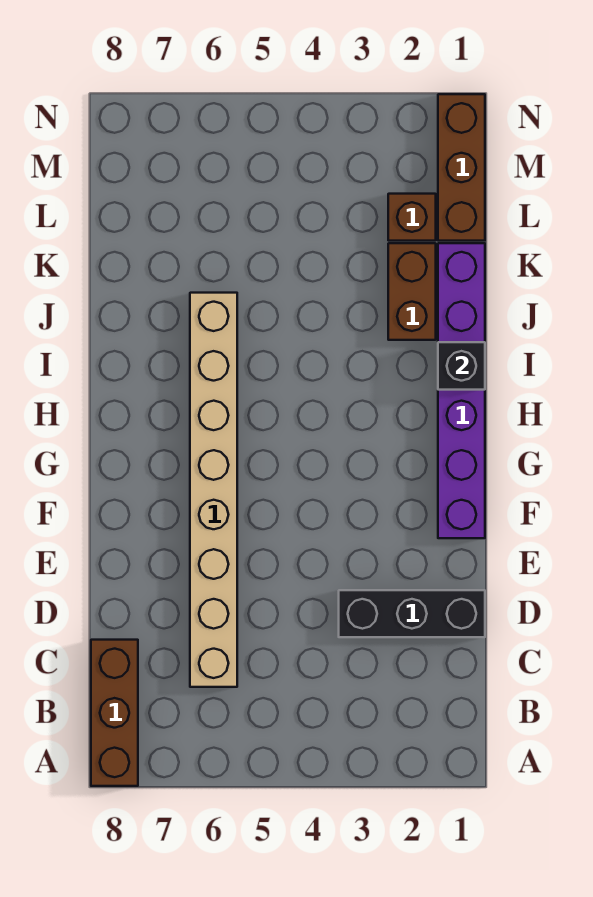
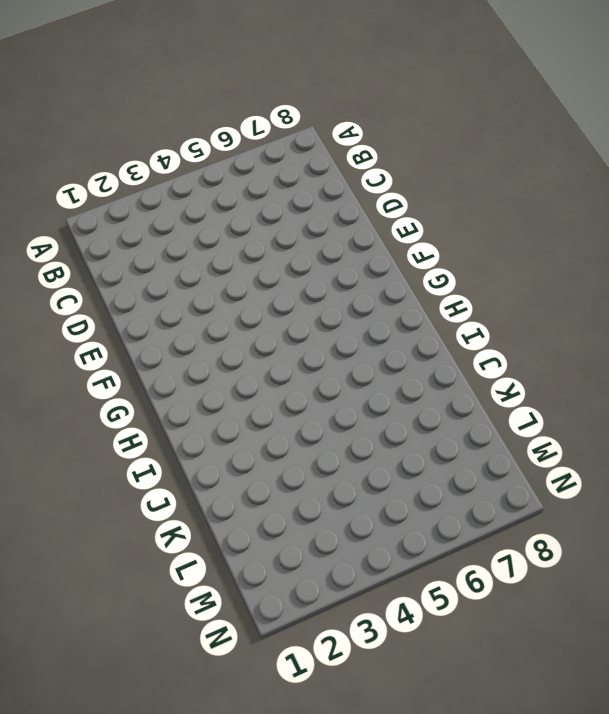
none -> brown brick A8:C8 level 1
none -> tan brick C6:J6 level 1

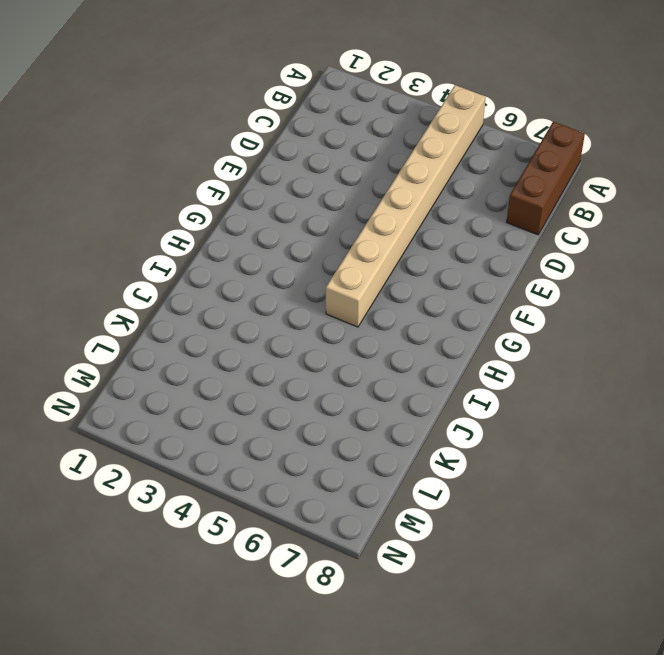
tan brick A5:H5 level 1 -> tan brick C6:J6 level 1
none -> black brick D1:D3 level 1
none -> purple brick F1:K1 level 1

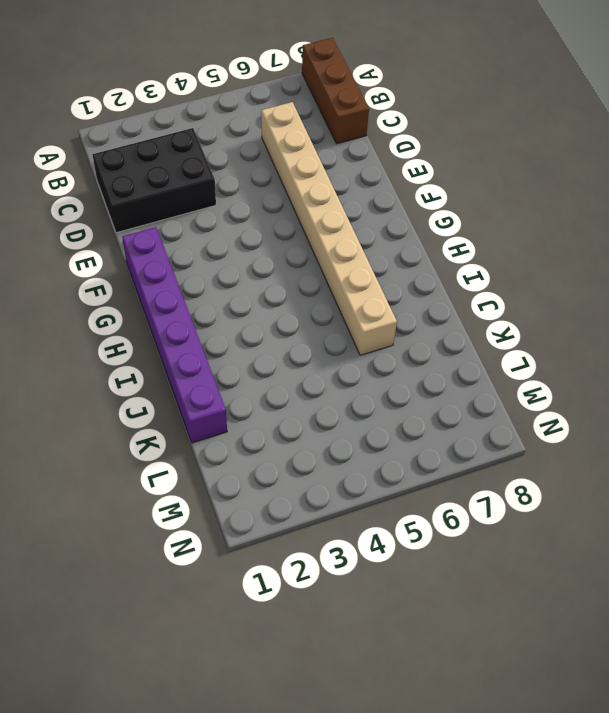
black brick C1:D3 level 1 -> black brick D1:D3 level 1
none -> brown brick J2:K2 level 1
none -> brown brick L1:N1 level 1

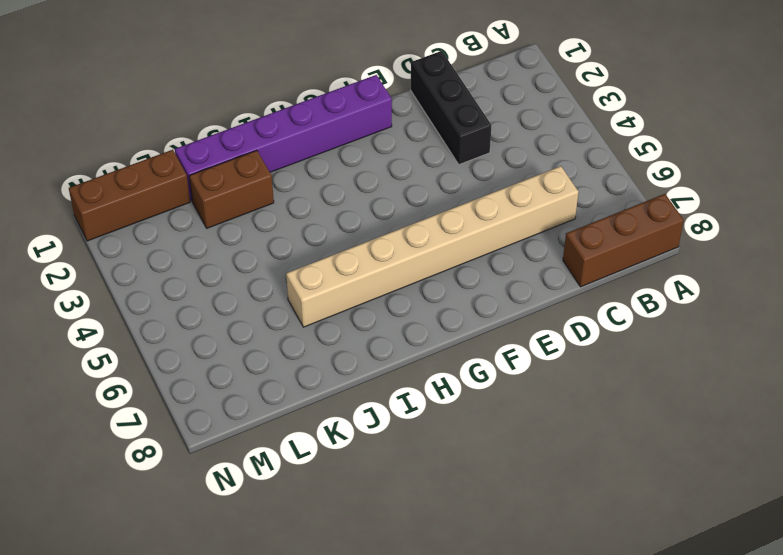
none -> brown brick L2 level 1
none -> black brick I1 level 2

